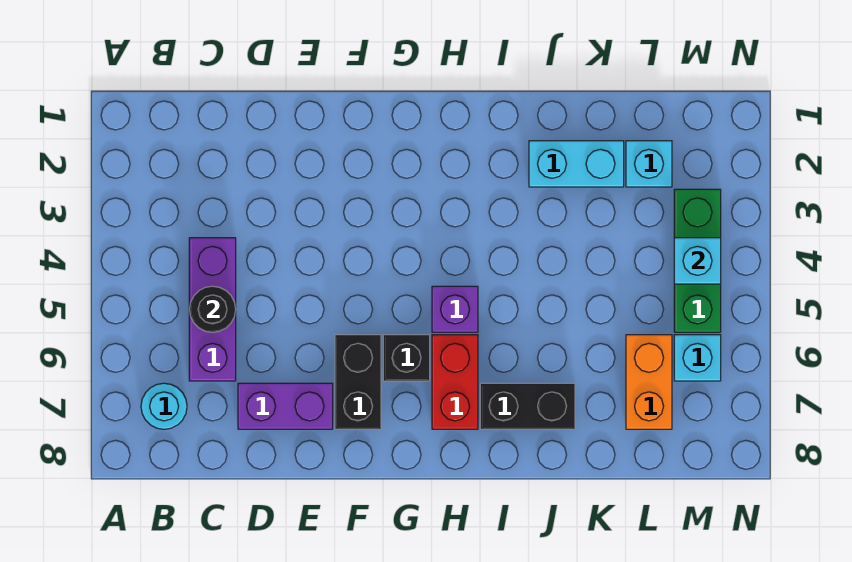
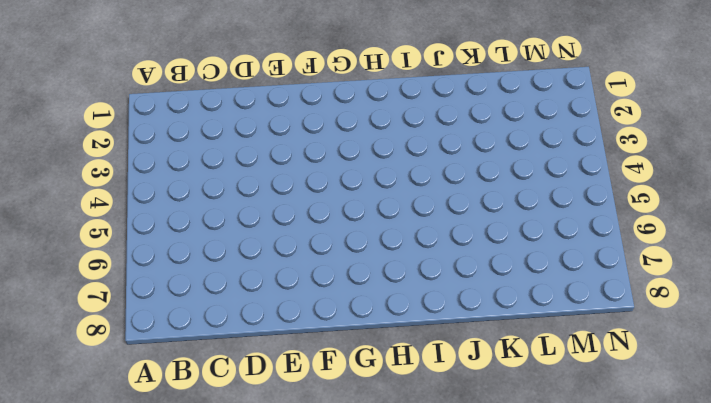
none -> cyan round brick B7 level 1
none -> purple brick C4:C6 level 1
none -> purple brick D7:E7 level 1

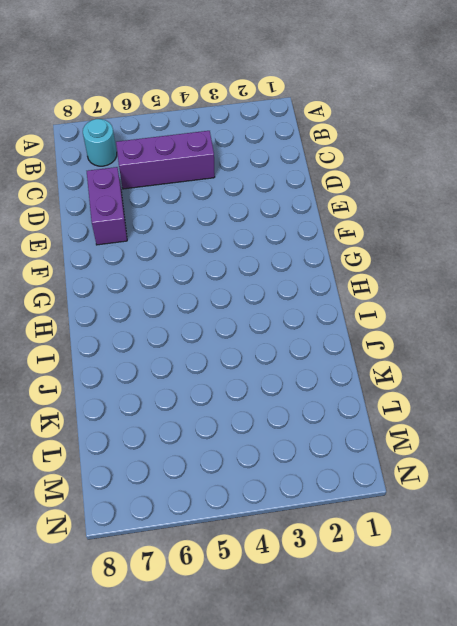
none -> black brick F6:F7 level 1
none -> black brick G6 level 1
none -> purple brick H5 level 1

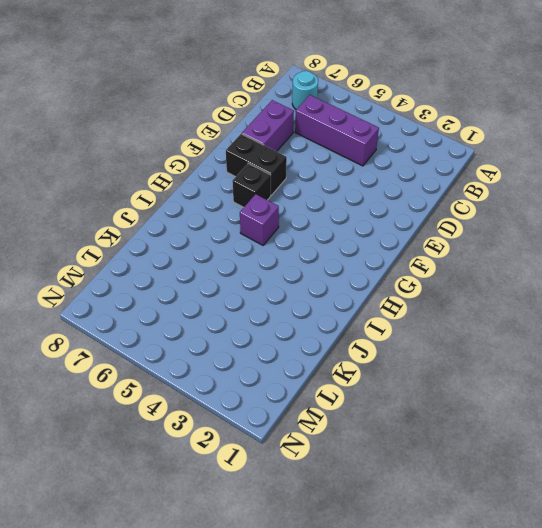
none -> red brick H6:H7 level 1
none -> black brick I7:J7 level 1
none -> cyan brick J2:K2 level 1

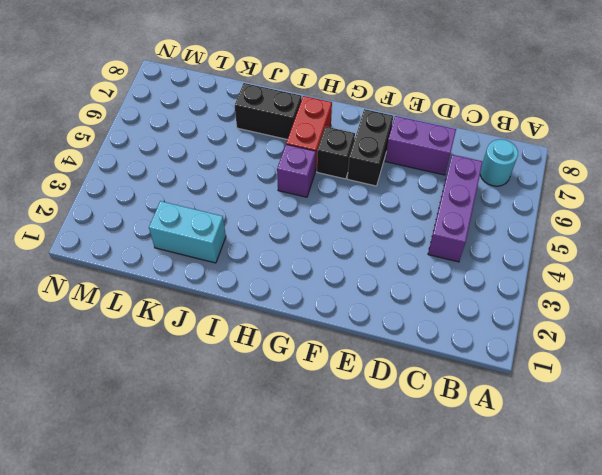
none -> cyan brick L2 level 1
none -> orange brick L6:L7 level 1
none -> green brick M3:M5 level 1

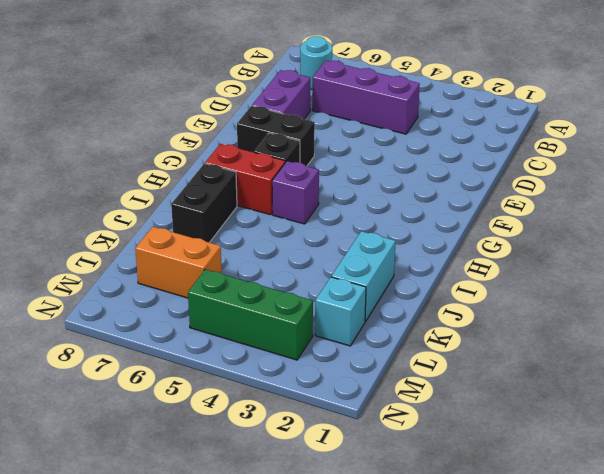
none -> cyan brick M6 level 1
none -> black round brick C5 level 2
none -> cyan brick M4 level 2

